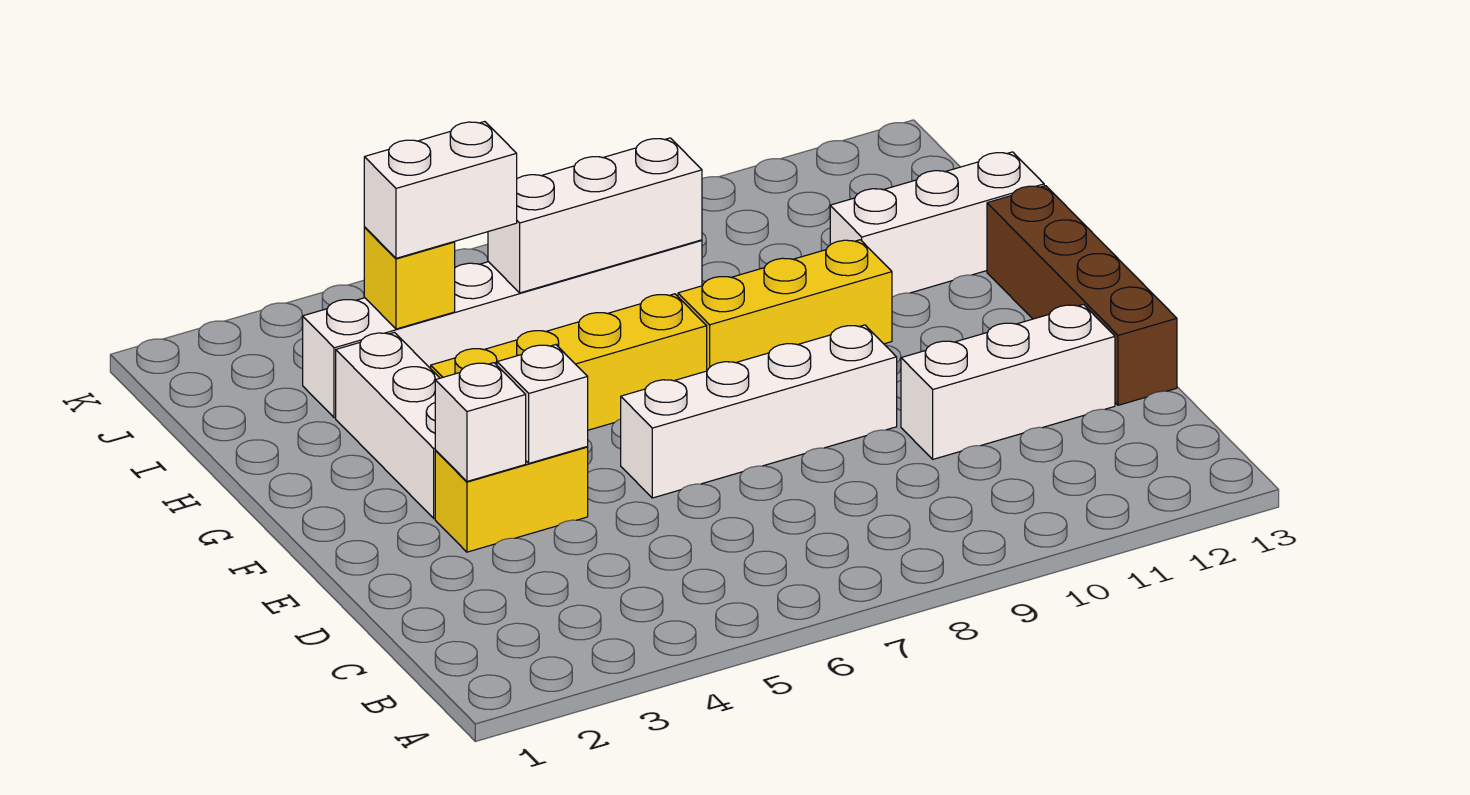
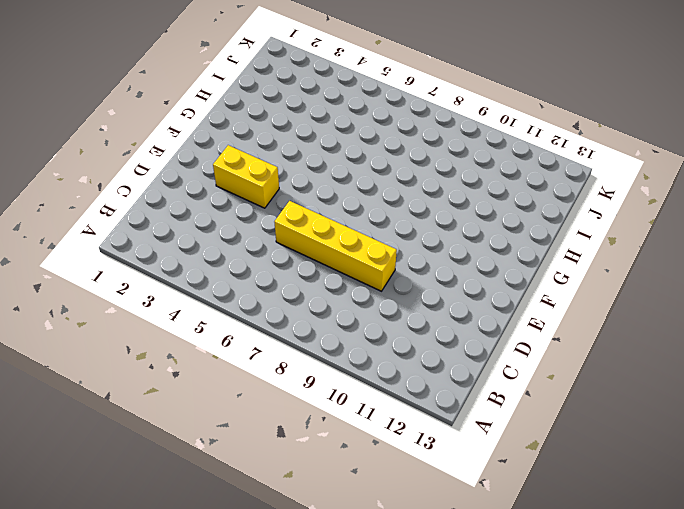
yellow brick D6:D9 level 1 -> yellow brick G4:G7 level 1
none -> white brick D10:D12 level 1
none -> brown brick D13:G13 level 1
none -> white brick E6:E9 level 1

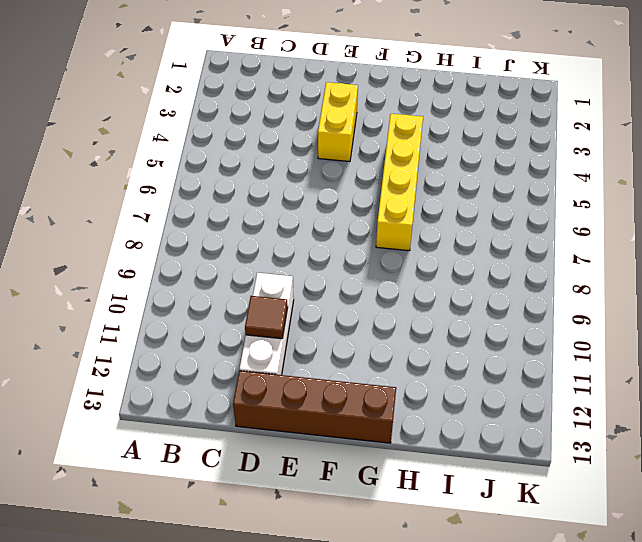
brown tile D11 level 2 -> none
none -> white brick E6:E9 level 1
none -> white brick F3:H3 level 1
none -> yellow brick G8:G10 level 1

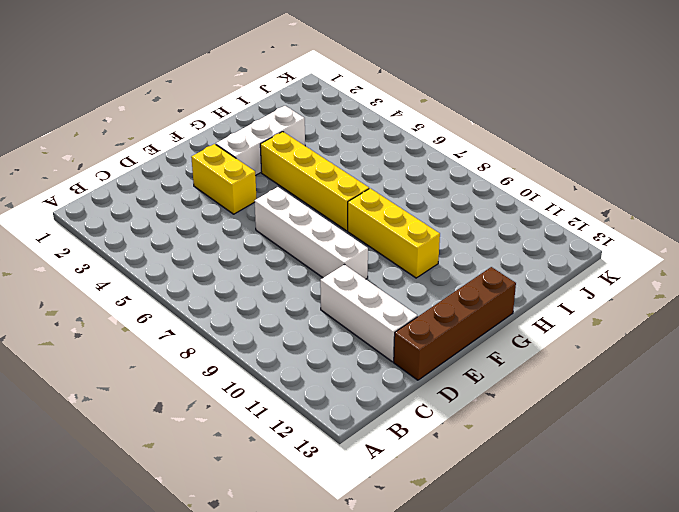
none -> white brick H11:H13 level 1
none -> white brick I3:I8 level 1
none -> white brick E3 level 2

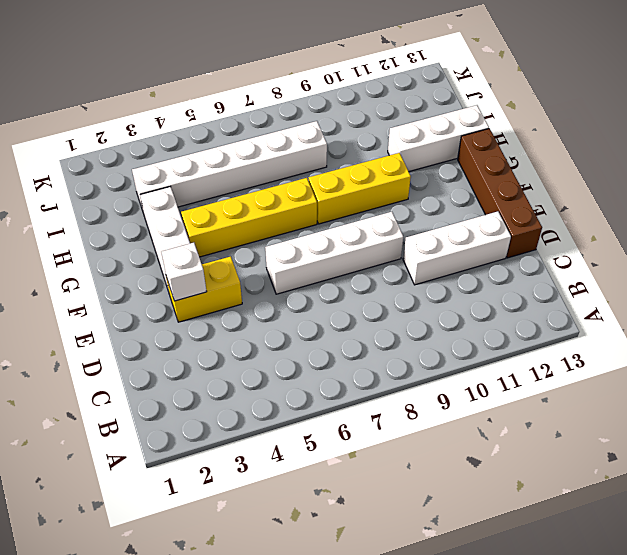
none -> white brick E4 level 2
none -> yellow brick I4 level 2
none -> white brick I6:I8 level 2

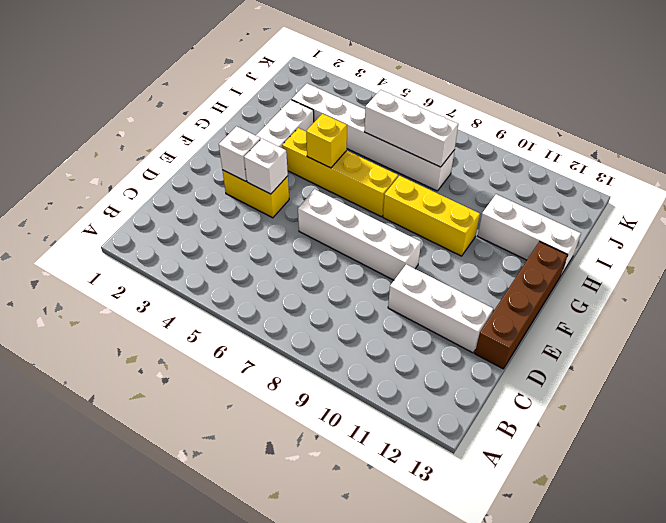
yellow brick G5 level 2 -> yellow brick I4 level 2
none -> white brick I4:I5 level 3

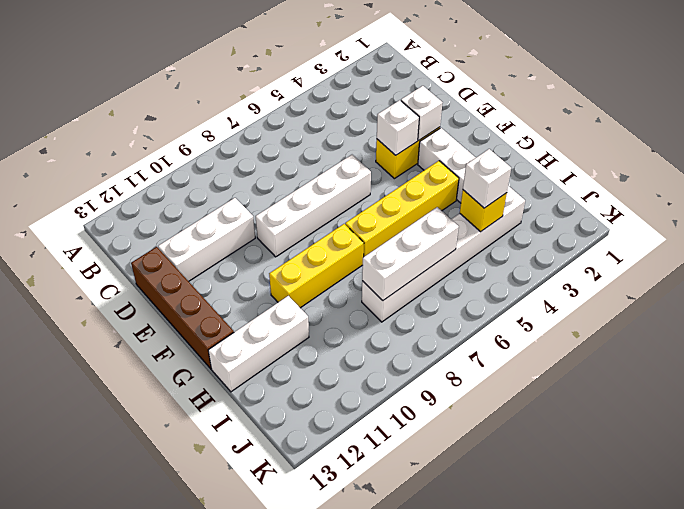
white brick I4 level 3 -> white brick I4:I5 level 3

